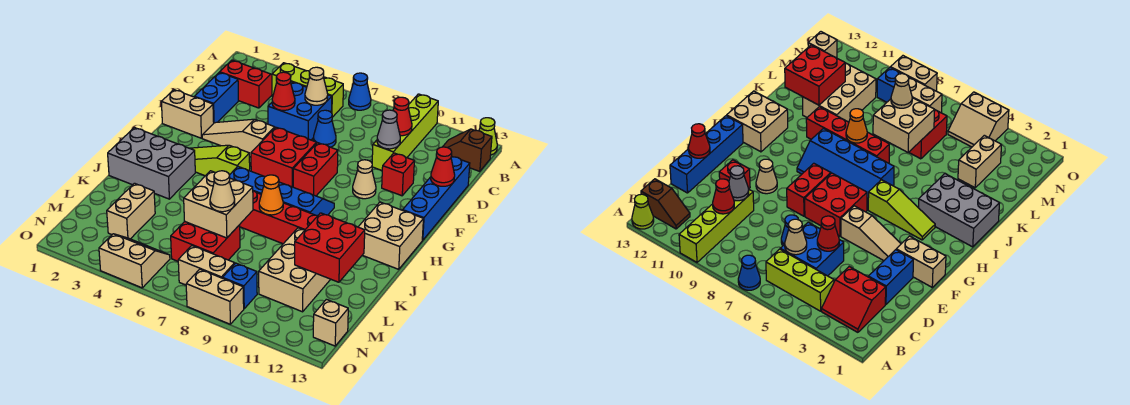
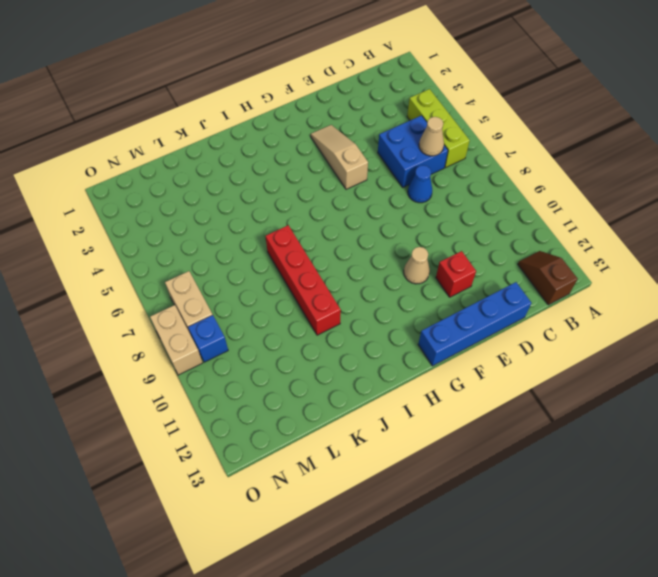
none -> blue cone A7 level 1
none -> lime brick A10:D10 level 1
none -> lime cone A13 level 1
none -> red slope B2:C3 level 1 top C

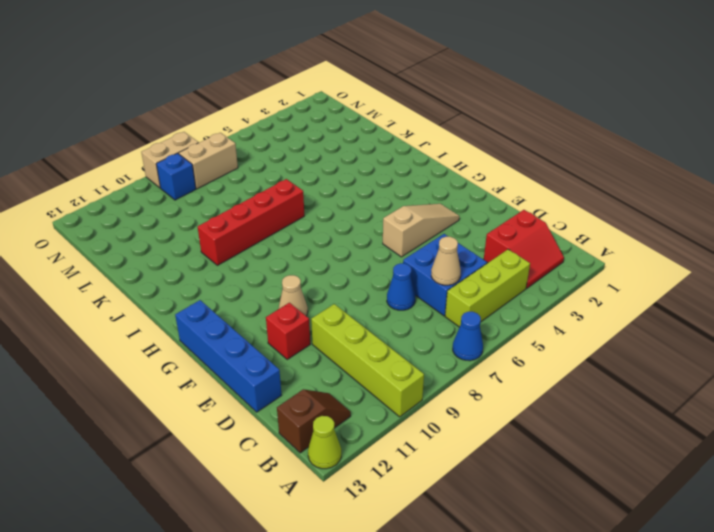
none -> blue brick D2:E2 level 1
none -> tan brick F1:F2 level 1
none -> red brick F6:G7 level 1
none -> red brick F8:G8 level 1

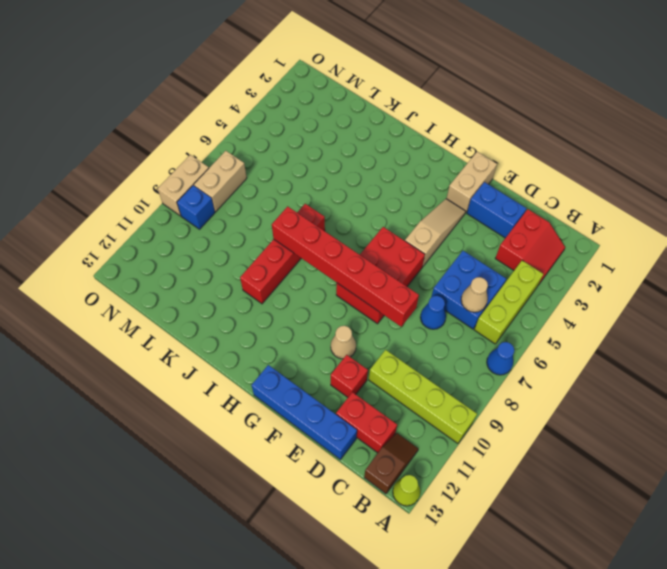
red brick C12:D12 level 1 -> none
red brick E8:J8 level 2 -> orange cone J8 level 2
none -> lime slope H3:H5 level 1 top 5
none -> blue slope H6:I9 level 1 top I
none -> tan brick H12:I13 level 1
none -> grey brick I1:J3 level 1

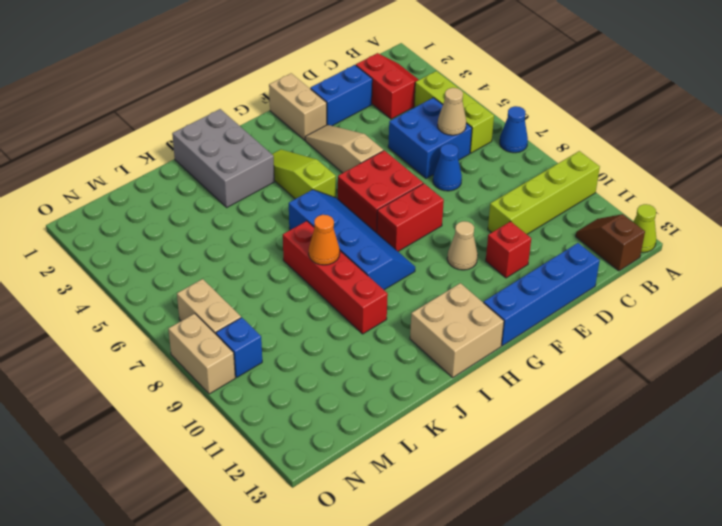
none -> tan brick K10:M11 level 1
none -> tan brick L3:M3 level 1
none -> red brick L6:M7 level 1
none -> tan slope N4:O5 level 1 top O

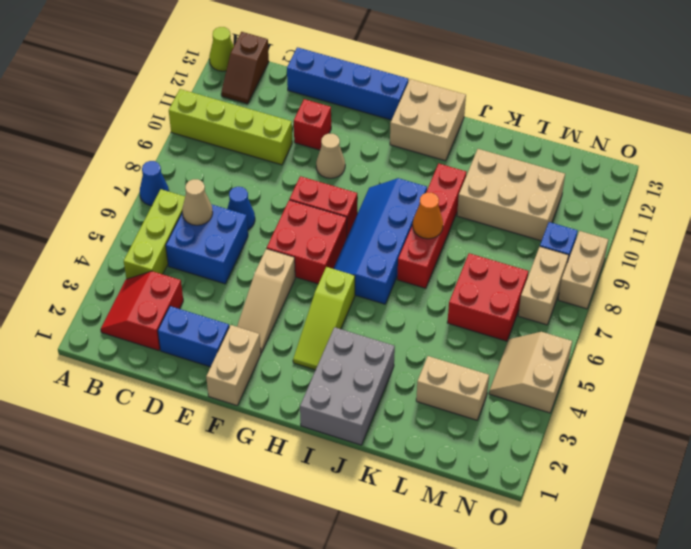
none -> tan brick N13 level 1
none -> red cone C10 level 2
none -> red cone D5 level 2
none -> grey cone D10 level 2

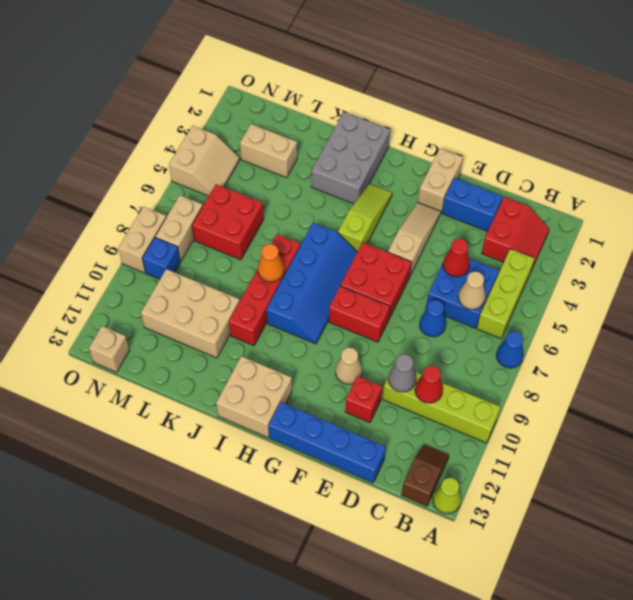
none -> red cone E13 level 2
none -> tan brick K6:L7 level 2
none -> red brick K11:L12 level 2
none -> tan cone L7 level 3

